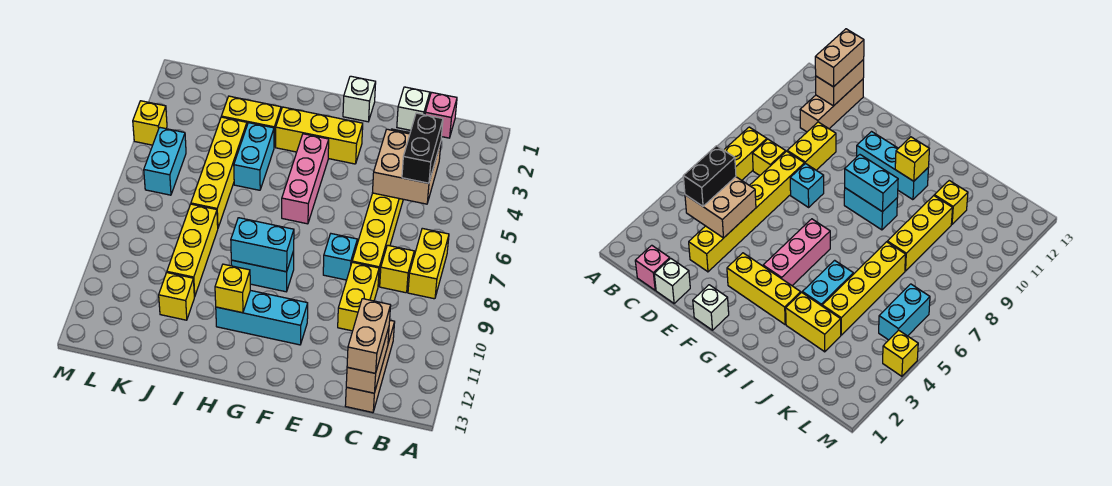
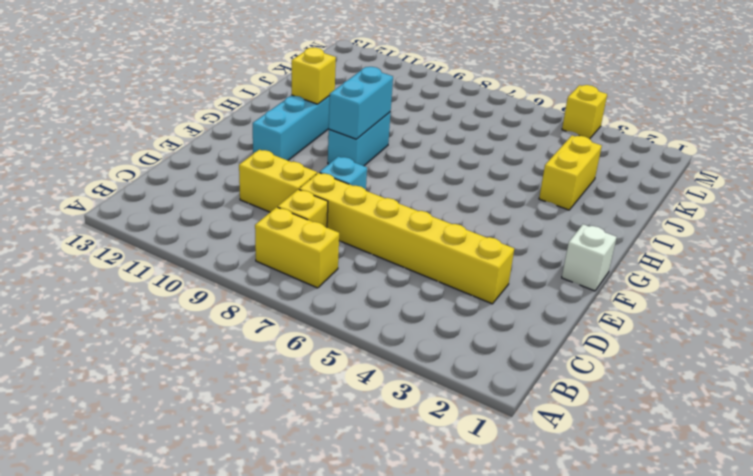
none -> pink brick C1 level 1
none -> tan brick C11:C13 level 1
none -> white brick D1 level 1

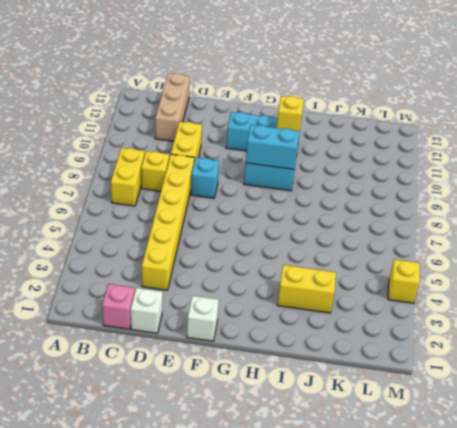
none -> yellow brick F3:H3 level 1
none -> pink brick G4:G6 level 1
none -> cyan brick I4:I5 level 1

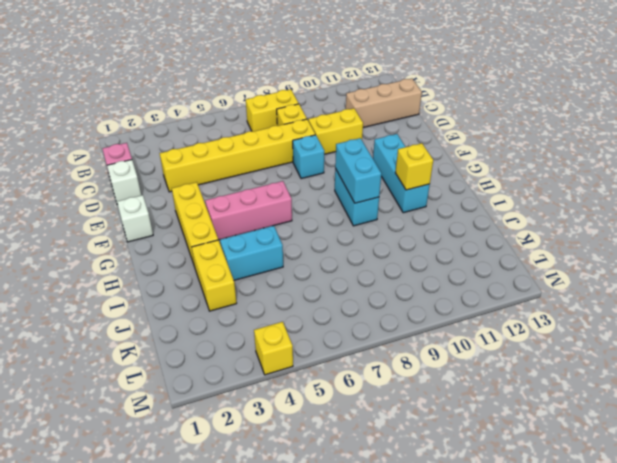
none -> yellow brick J4:J7 level 1
none -> yellow brick J8:J10 level 1
none -> yellow brick J11 level 1

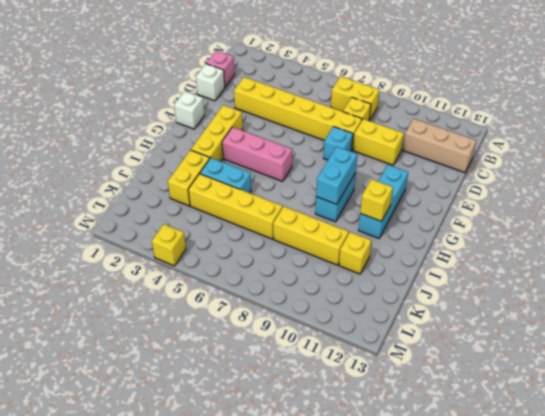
none -> cyan brick L5:L6 level 1
none -> tan brick C4:D5 level 2
none -> tan brick C12:C13 level 2

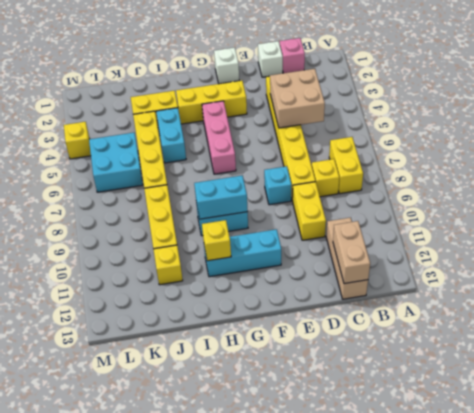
cyan brick K5:L6 level 1 -> cyan brick L5:L6 level 1
none -> black brick C4:C5 level 3
none -> tan brick C12:C13 level 3

